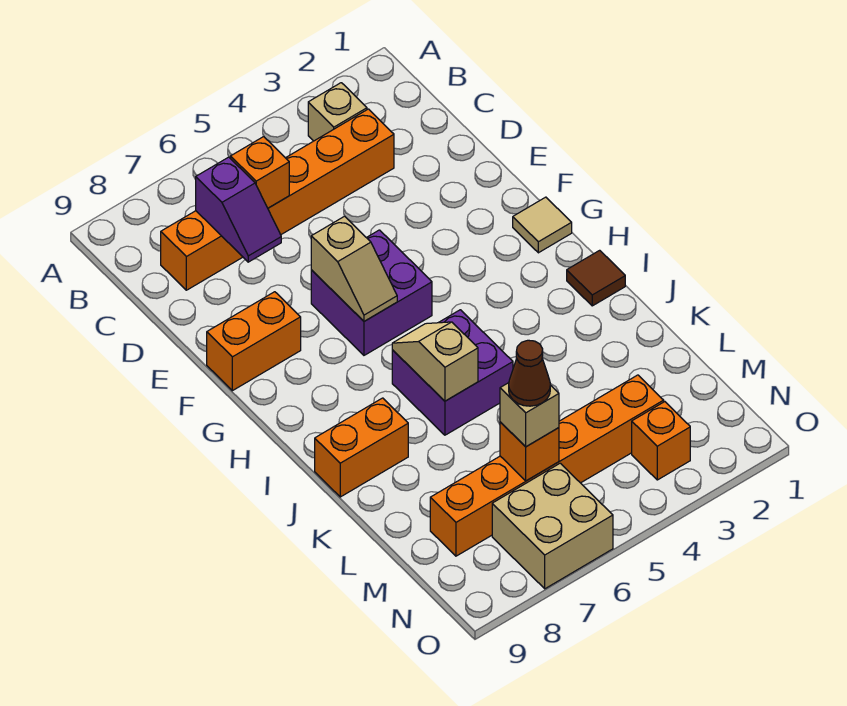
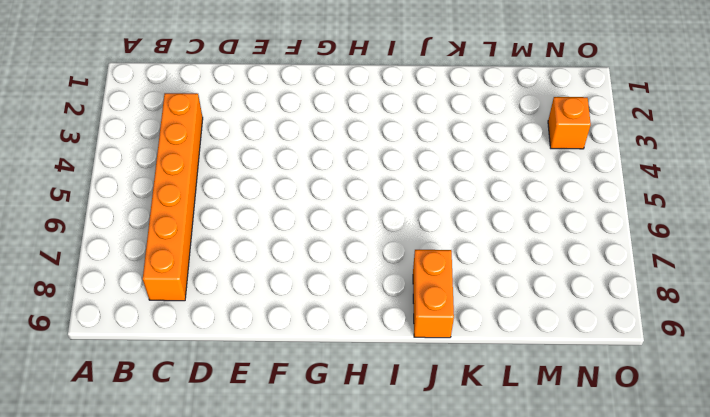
none -> tan brick B3 level 1
none -> purple brick F5:G6 level 1
none -> orange brick F8:F9 level 1

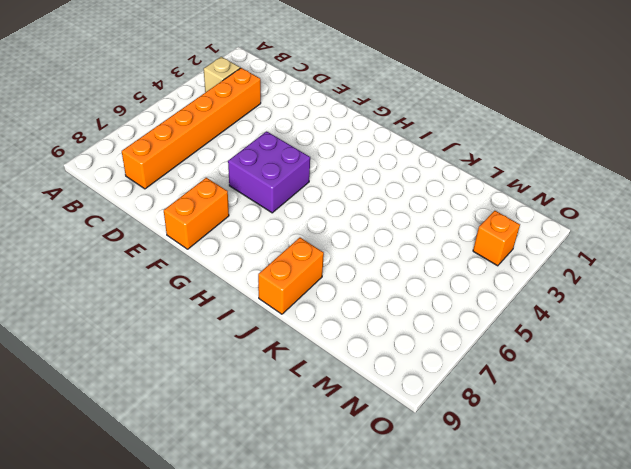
none -> tan tile G1 level 1
none -> brown tile I1 level 1
none -> purple brick I5:J6 level 1

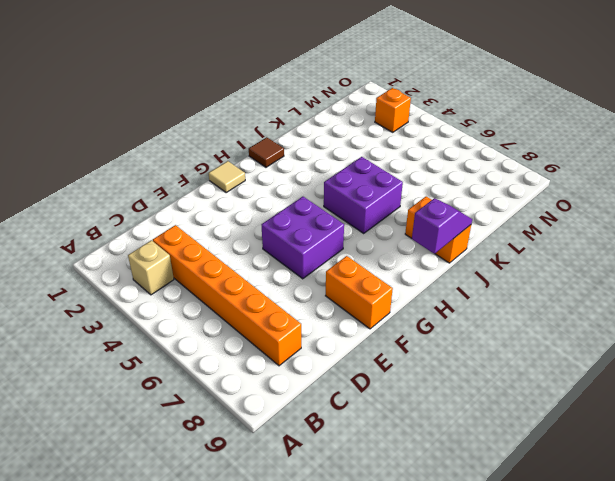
purple slope I9:J9 level 2 top I -> purple slope C7:D7 level 2 top C
none -> orange brick M3:M8 level 1
none -> tan brick N6:O7 level 1
none -> orange brick C6 level 2

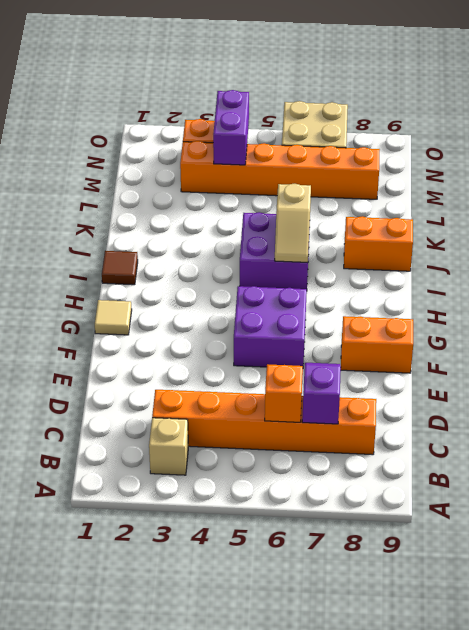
purple brick M4:N4 level 2 -> none
none -> tan slope F6:G6 level 2 top F
none -> orange brick M6 level 2
none -> tan brick M6 level 3

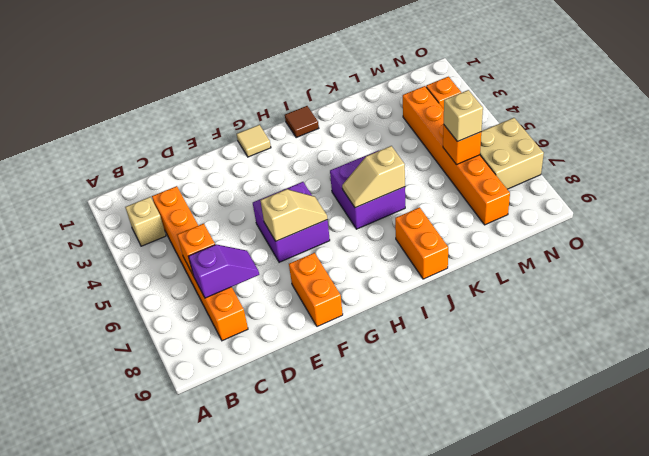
none -> brown cone M6 level 4

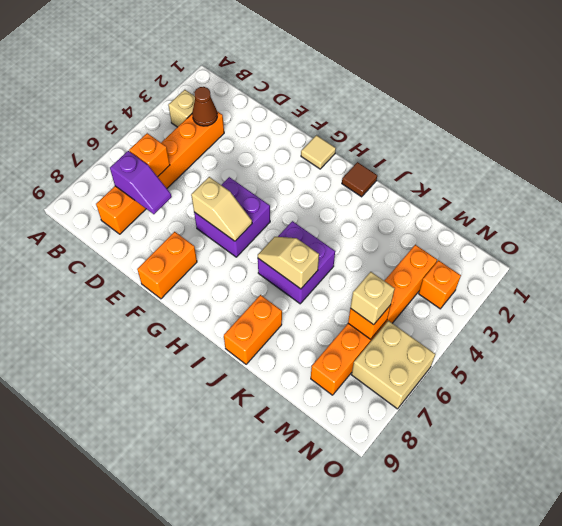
brown cone C3 level 2 -> brown cone M6 level 4

